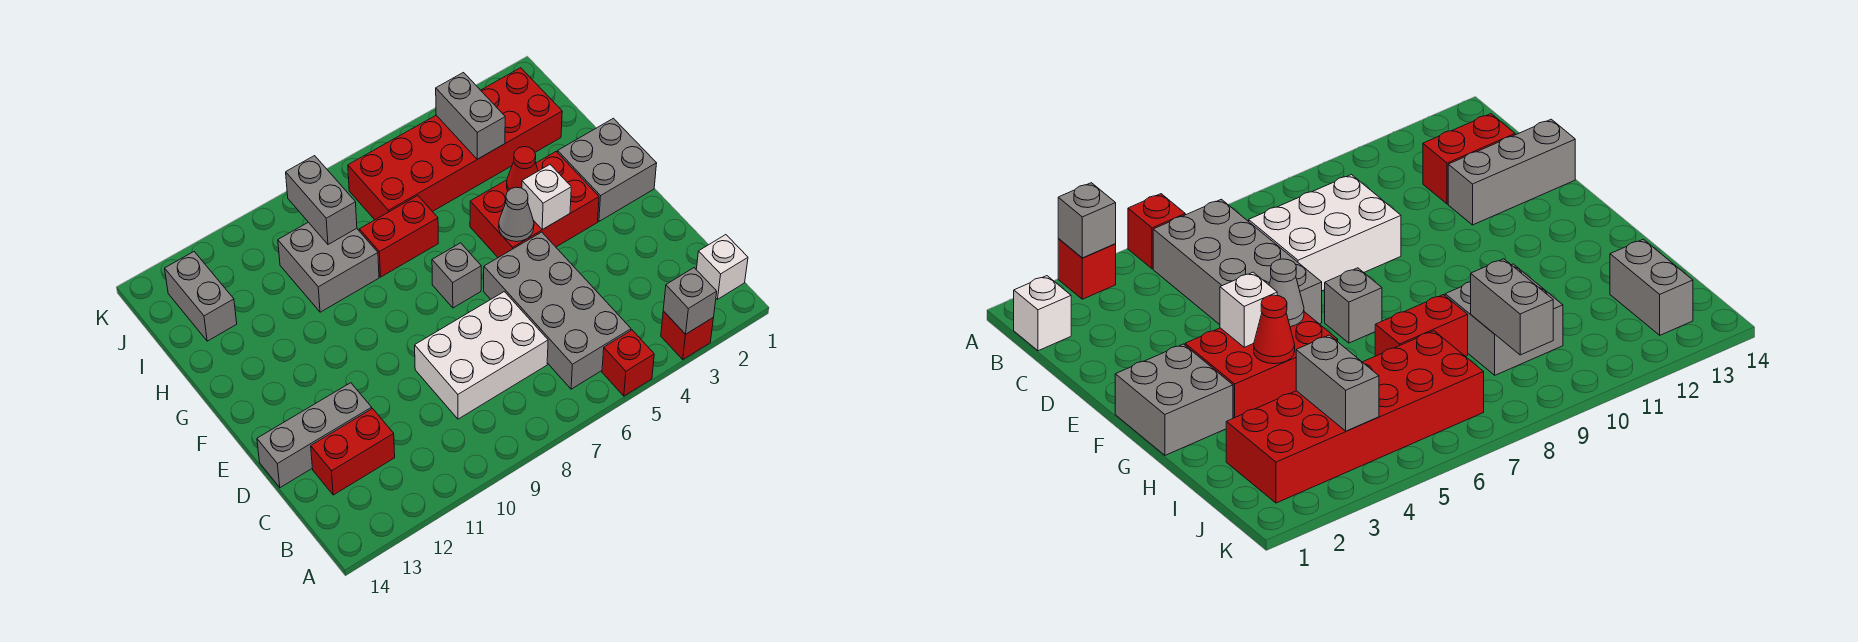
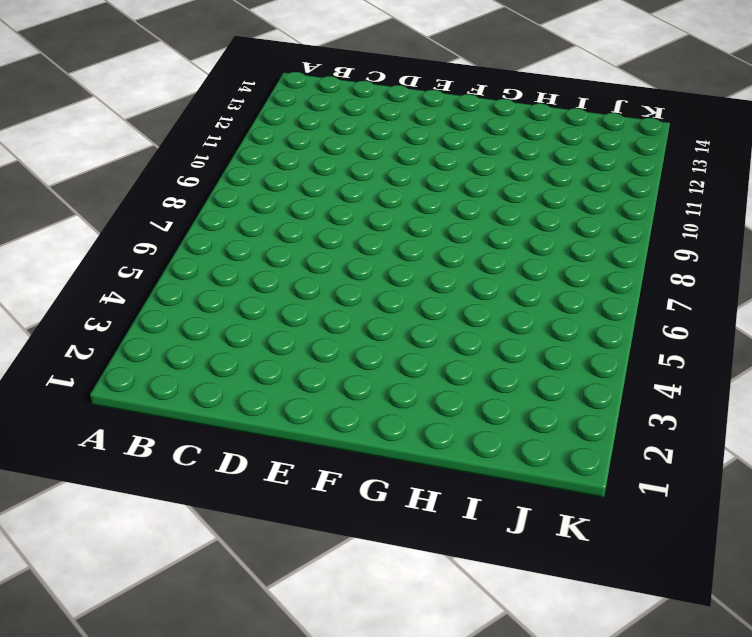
none -> red brick A3 level 1
none -> red brick A5 level 1
none -> white brick B1 level 1

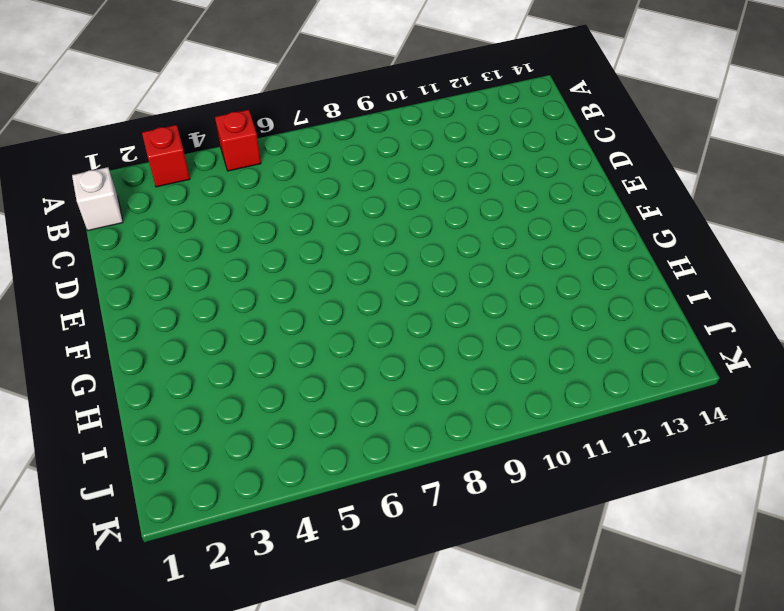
none -> grey brick B5:E6 level 1
none -> white brick C7:D9 level 1
none -> red brick C12:C13 level 1

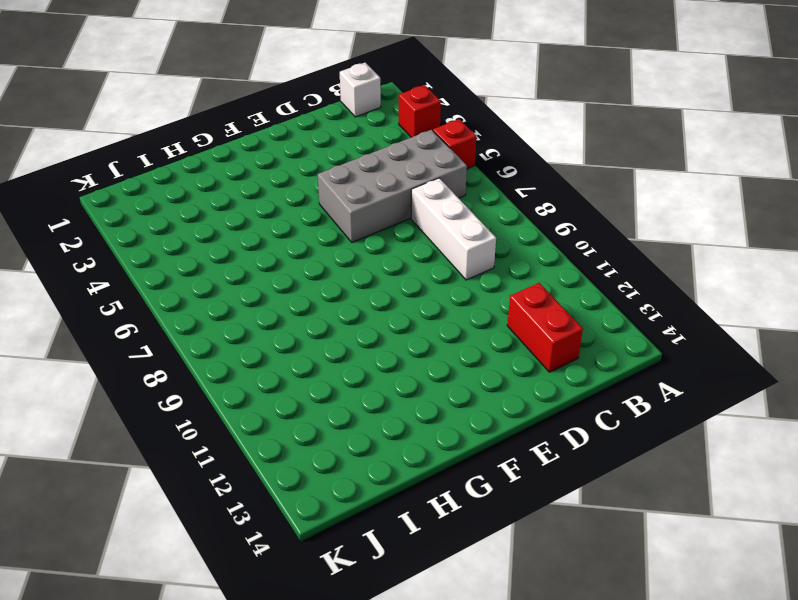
white brick C7:C9 level 1 -> white brick C7:D9 level 1
none -> grey brick D12:D14 level 1
none -> grey brick F1:G2 level 1
none -> red brick F3:G5 level 1

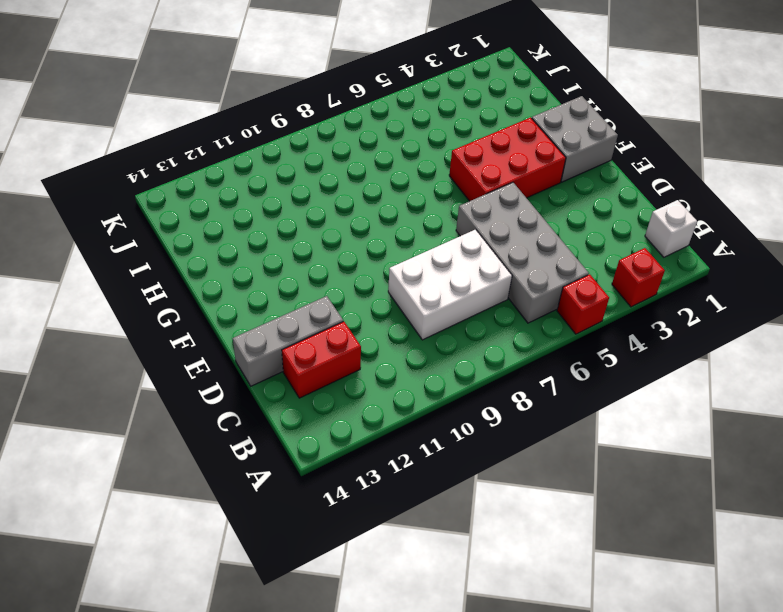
none -> grey brick F7 level 1
none -> red brick H7:H8 level 1
none -> grey brick H9:I10 level 1

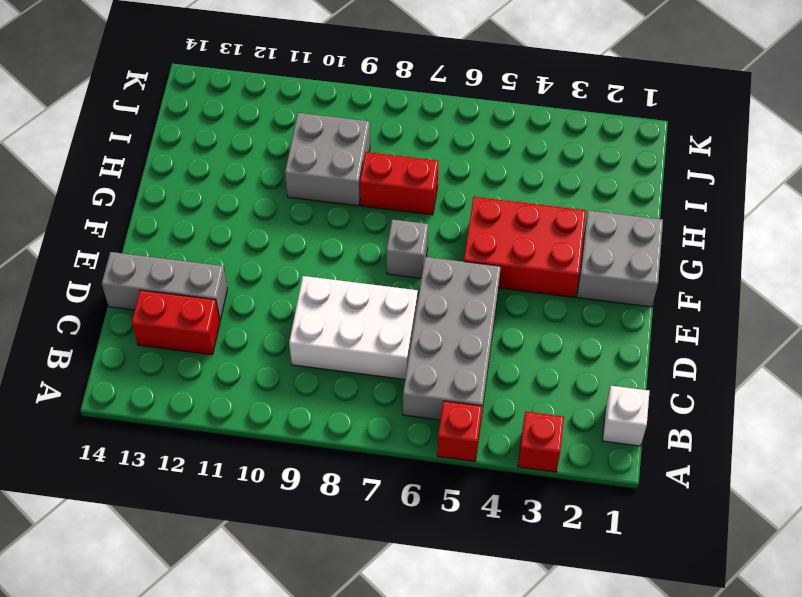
none -> red brick I2:J7 level 1
none -> grey brick I13:J13 level 1
none -> grey brick A3 level 2

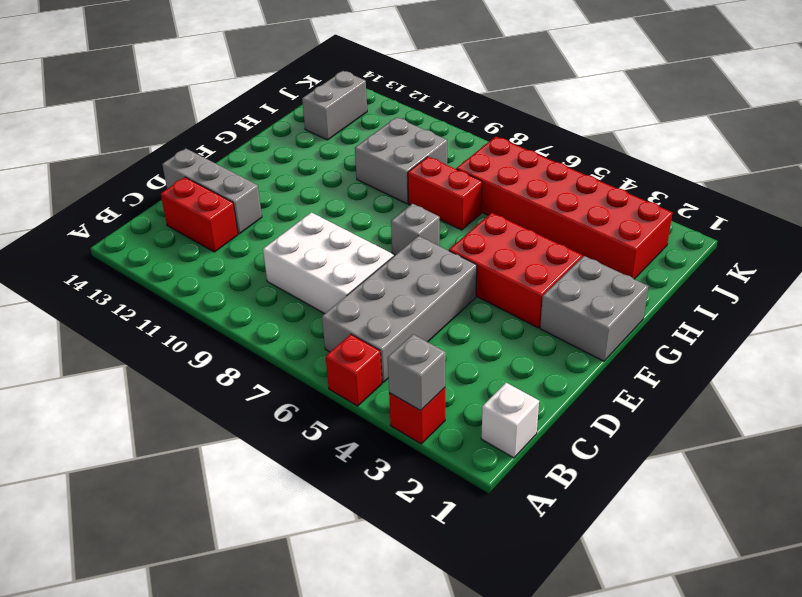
none -> white brick F4 level 2
none -> grey cone F5 level 2
none -> red cone G4 level 2

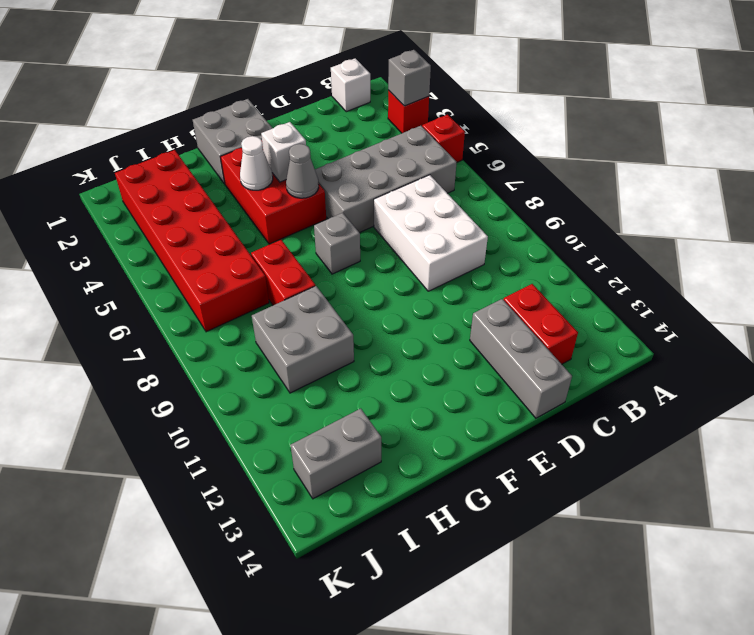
white cone G4 level 2 -> red cone G4 level 2
none -> grey brick I4:J4 level 2
none -> grey brick I9:J9 level 2

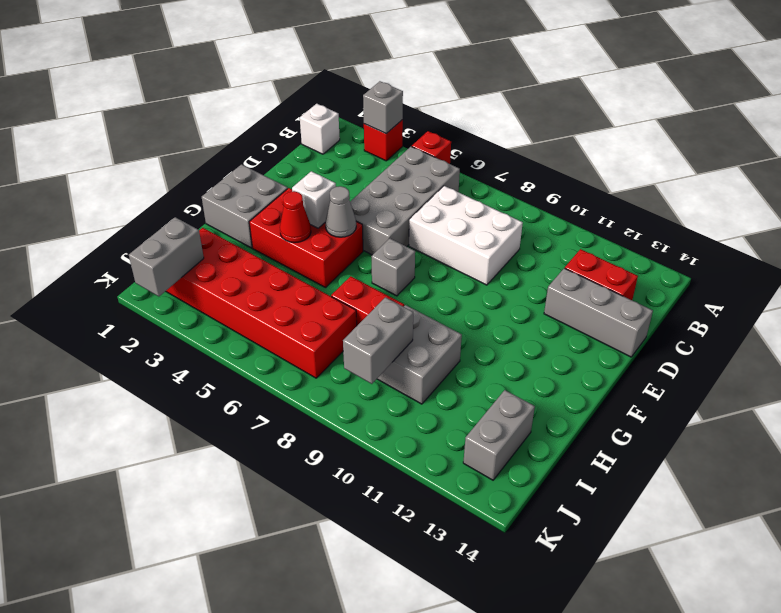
grey brick J2:K2 level 2 -> grey brick I4:J4 level 2

